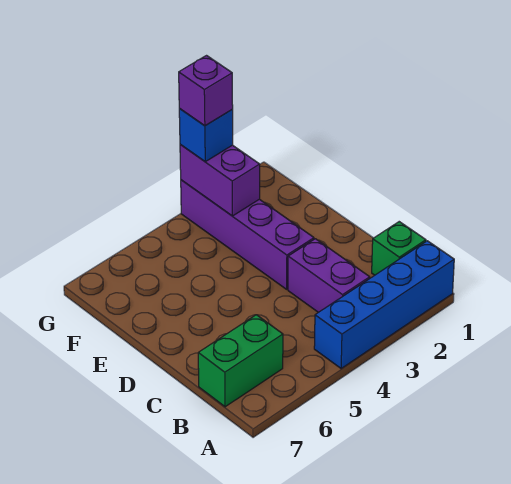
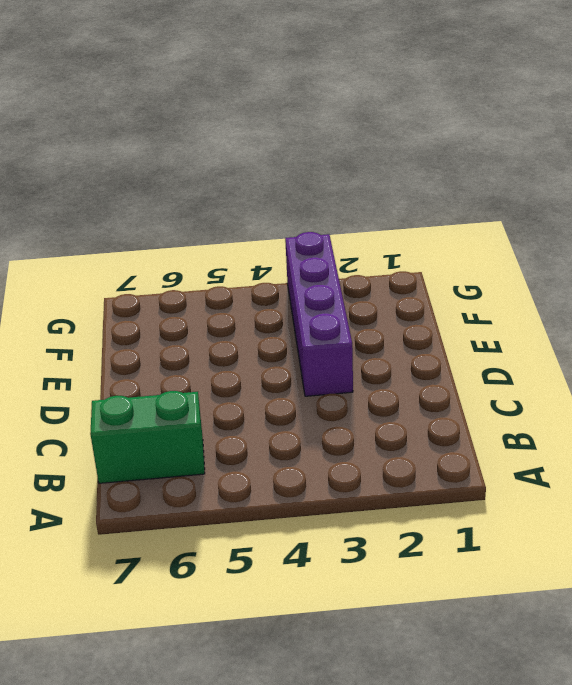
none -> blue brick A1:A4 level 1
none -> green brick B1 level 1

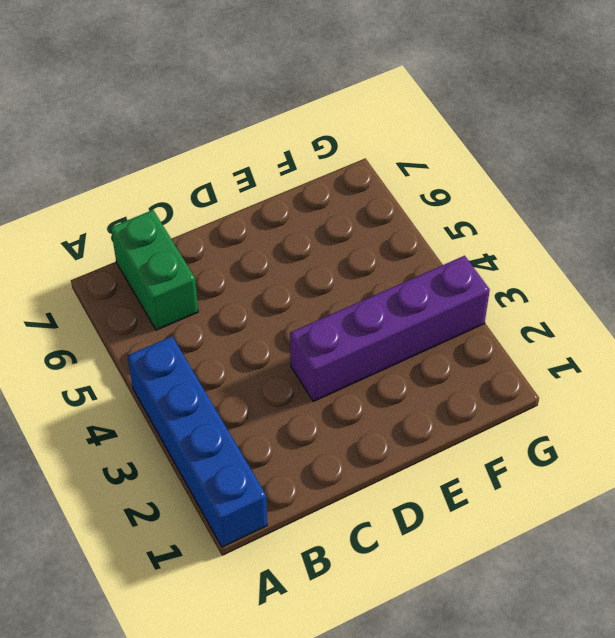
none -> green brick B1 level 1
none -> purple brick B3:C3 level 1

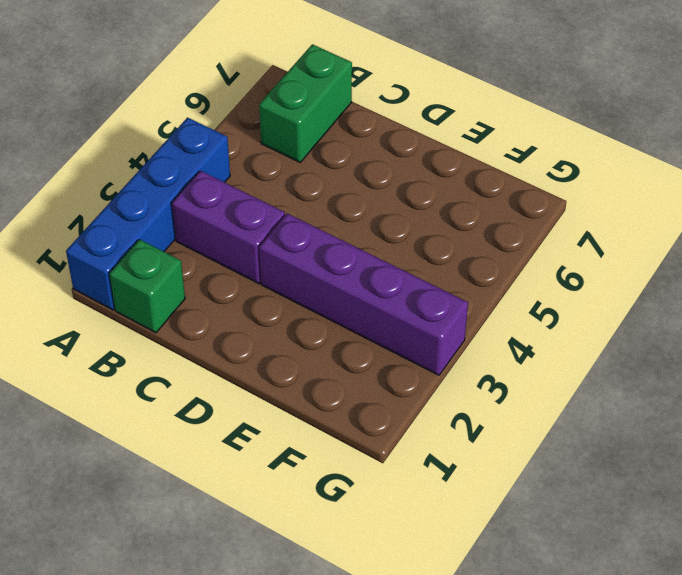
none -> purple brick F3:G3 level 2
none -> blue brick G3 level 3

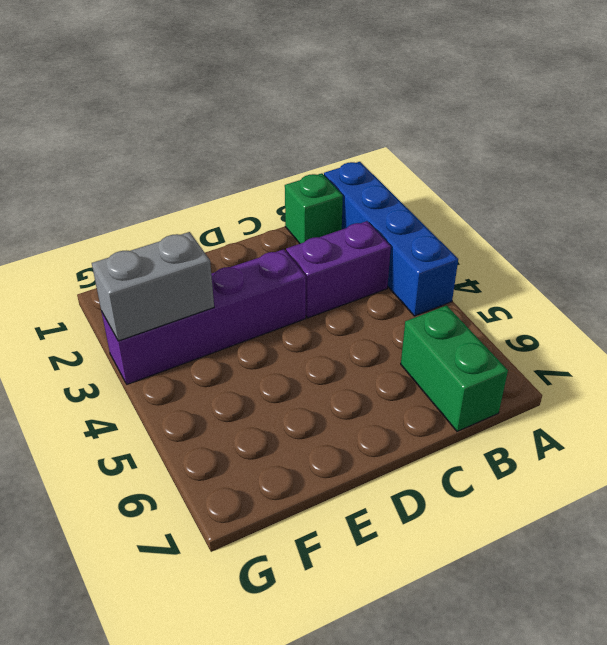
grey brick F3:G3 level 2 -> purple brick F3:G3 level 2
none -> blue brick G3 level 3
none -> purple brick G3 level 4

